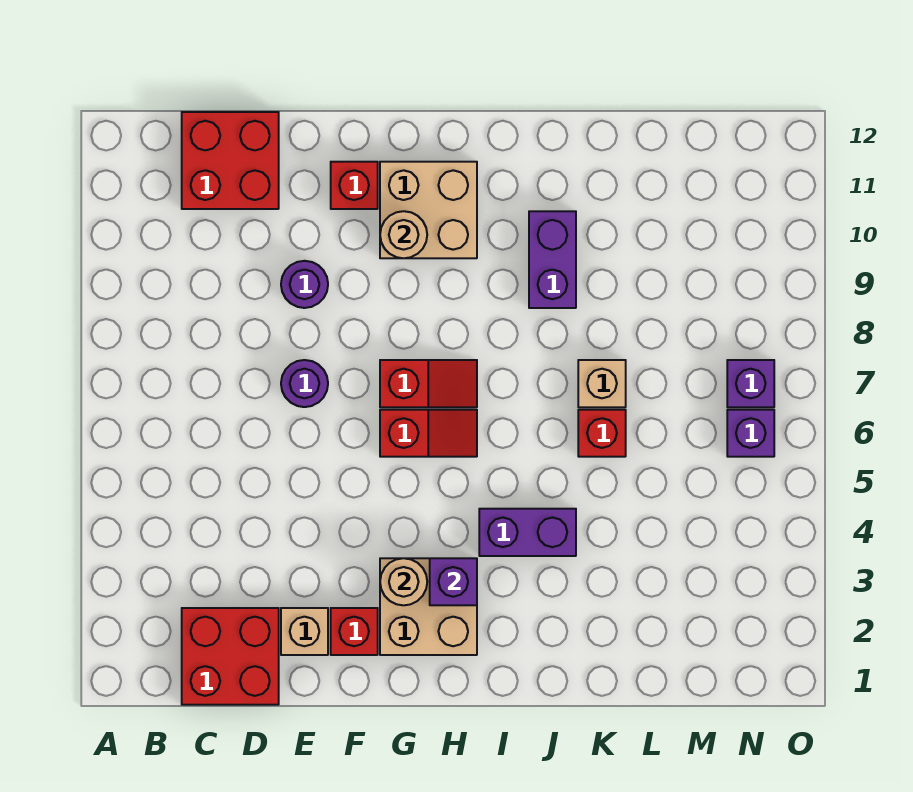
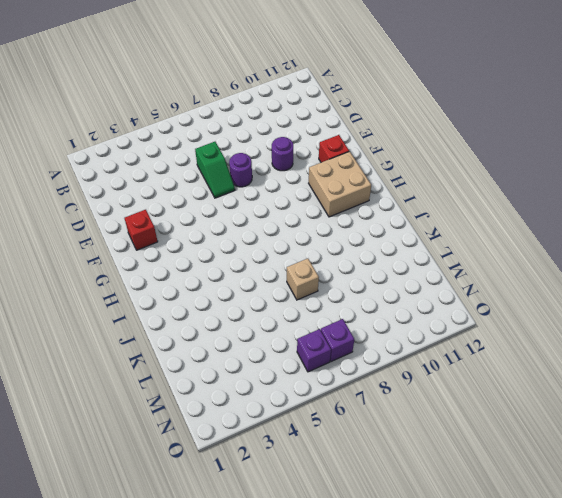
green slope D6:E6 level 1 top D -> none
none -> red brick C1:D2 level 1
none -> red brick C11:D12 level 1
none -> tan brick E2 level 1

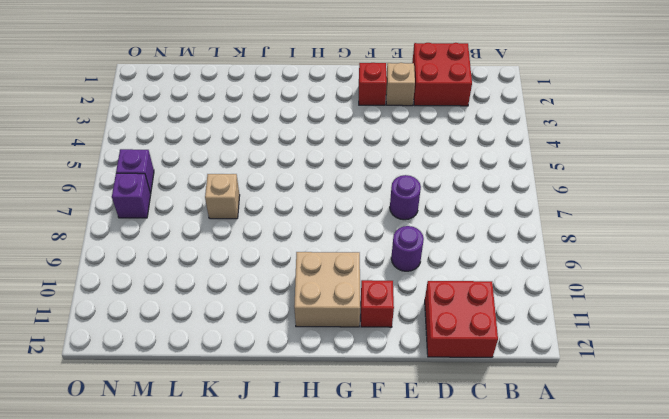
none -> tan brick G2:H3 level 1
none -> red slope G6:H6 level 1 top G
none -> red slope G7:H7 level 1 top G

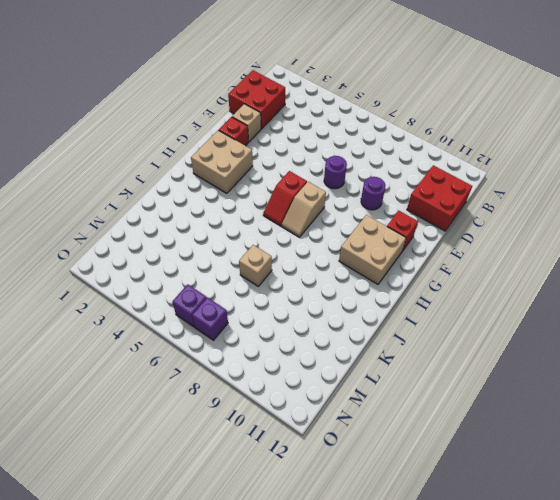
tan slope G7:H7 level 1 top G -> red slope G7:H7 level 1 top G
none -> purple brick I4:J4 level 1
none -> purple brick J9:J10 level 1
none -> red brick K6 level 1

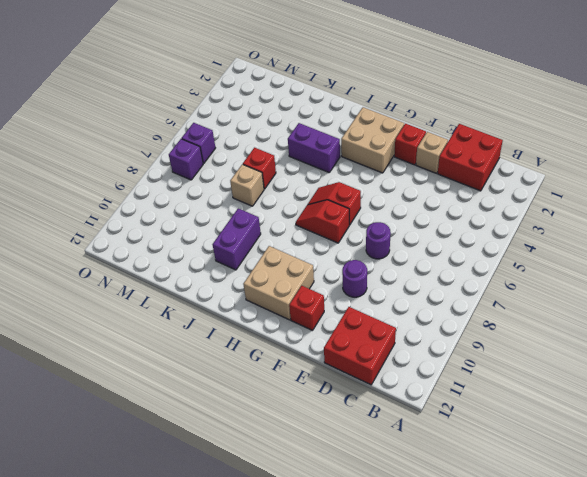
none -> tan round brick G3 level 2
none -> tan round brick G10 level 2
none -> purple brick H3 level 2

